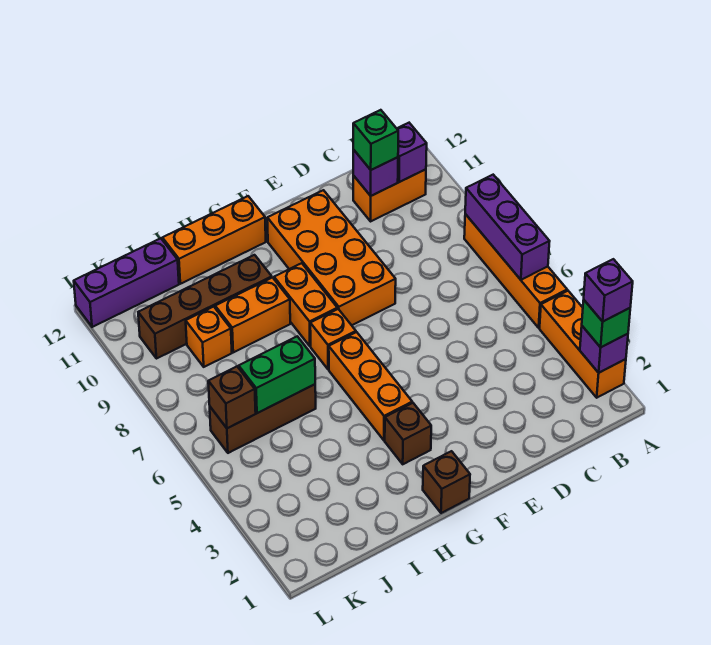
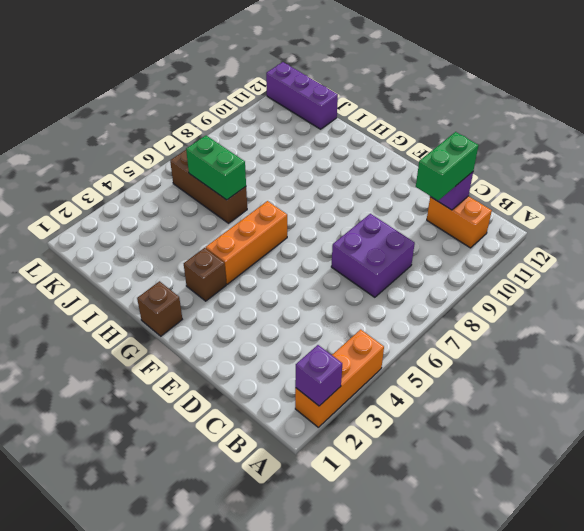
purple brick C7:D8 level 1 -> none
green brick C10:C11 level 3 -> green brick C11 level 3
none -> orange brick A5:A8 level 1
none -> orange brick E8:F11 level 1
none -> orange brick G7 level 1

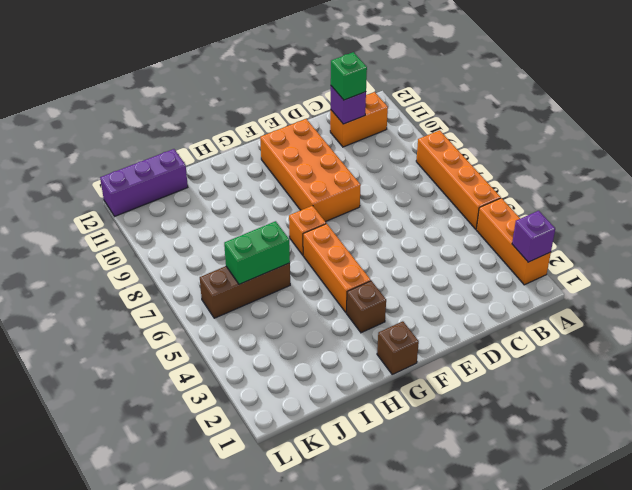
none -> orange brick G8:G9 level 1
none -> orange brick G12:I12 level 1
none -> orange brick H9:I9 level 1

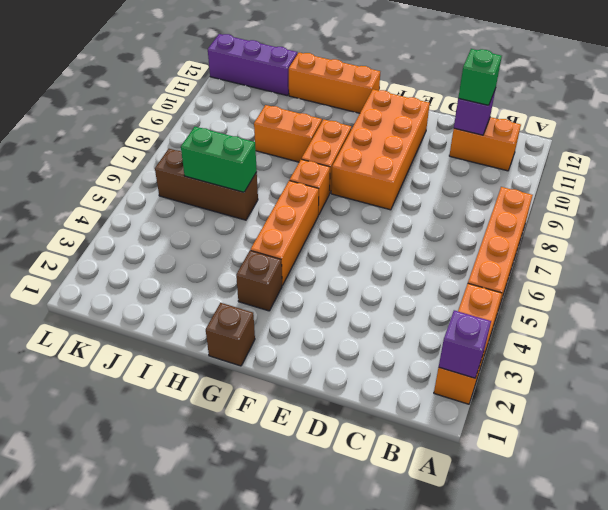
none -> brown brick H10:K10 level 1
none -> orange brick J9 level 1
none -> purple brick A6:A8 level 2

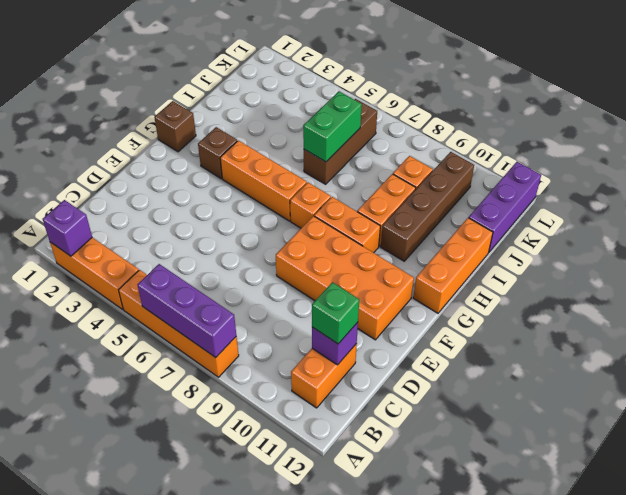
none -> purple brick B11 level 2
none -> brown brick K6 level 2
none -> green brick A2 level 3

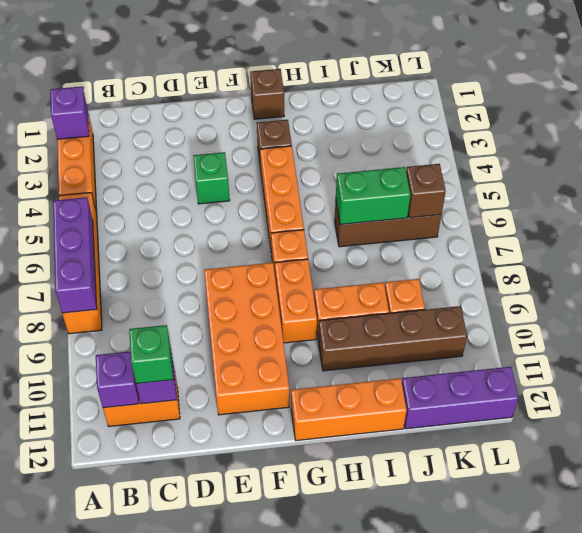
green brick E4 level 1 -> green brick A2 level 3
none -> purple brick A2 level 4

